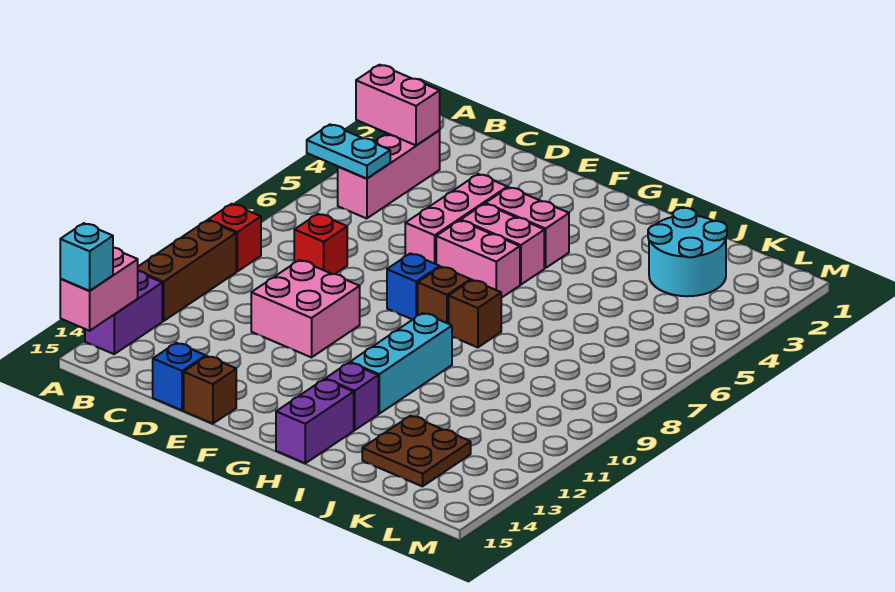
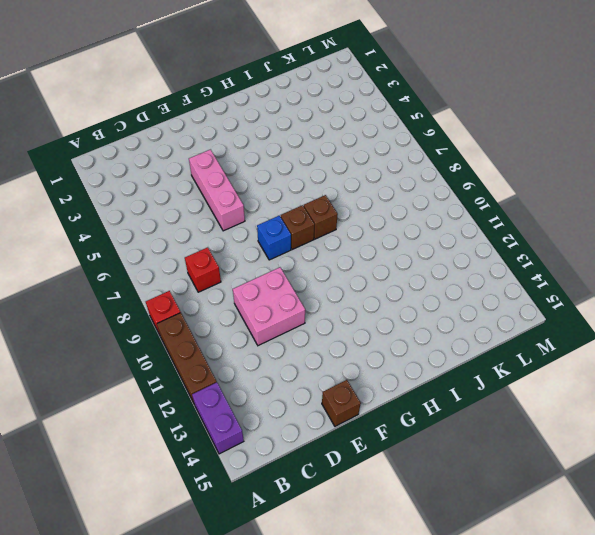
none -> pink brick B3:B5 level 1
none -> blue brick D15 level 1
none -> pink brick F4:G4 level 1

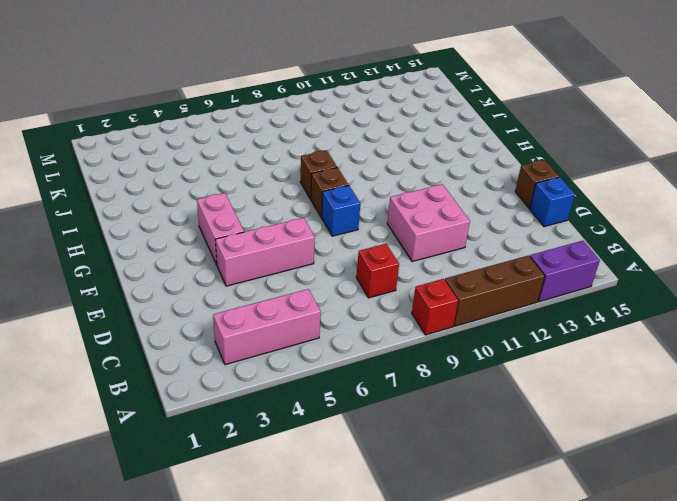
none -> pink brick F5:G5 level 1
none -> pink brick F6:G6 level 1
none -> cyan brick H10:H12 level 1

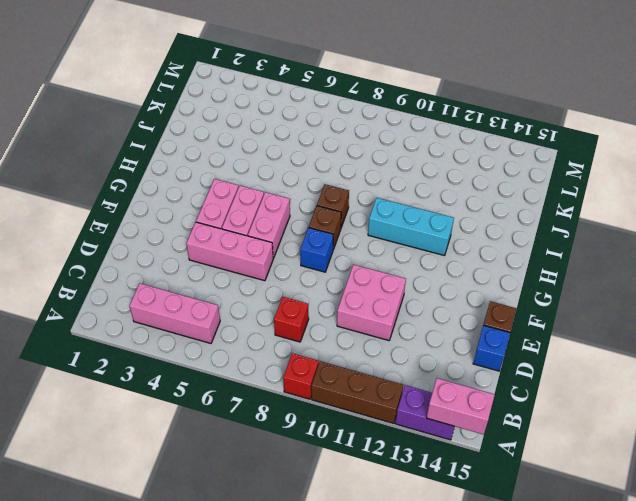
none -> purple brick H13 level 1
none -> purple brick H14:H15 level 1
none -> cyan round brick J2:K3 level 1

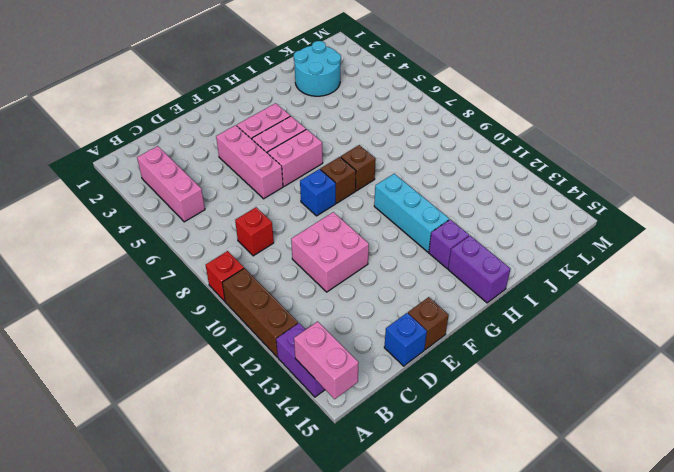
none -> brown plate J13:K14 level 1
none -> pink brick A3:B3 level 2
none -> cyan plate A5:B5 level 2

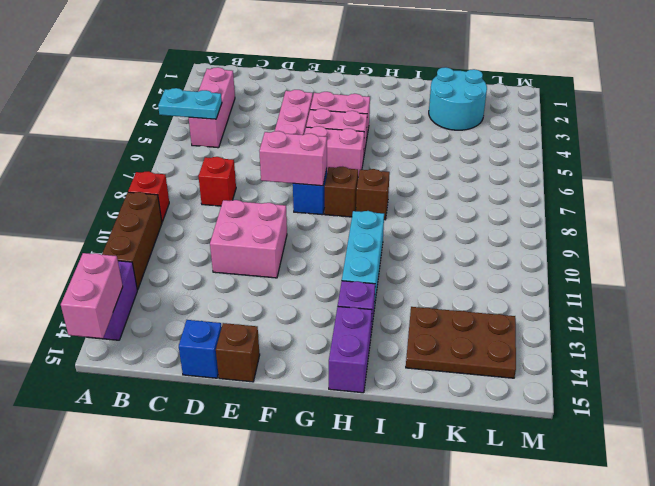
pink brick E8:F8 level 2 -> pink brick A3:B3 level 2
brown plate J13:L14 level 1 -> brown plate J13:K14 level 1
none -> cyan brick A15 level 3

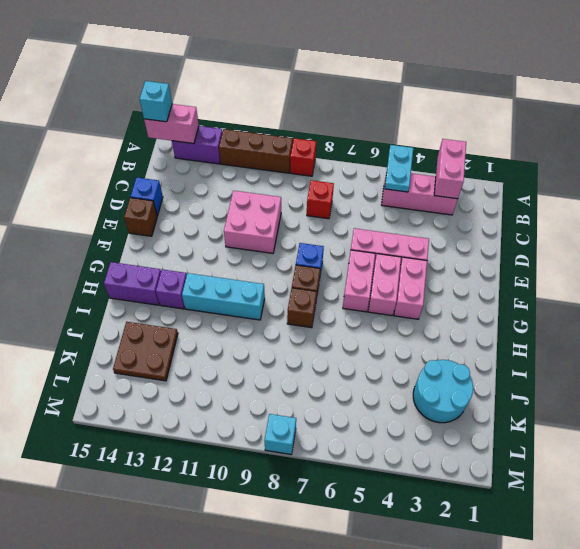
cyan brick M8 level 1 -> none

